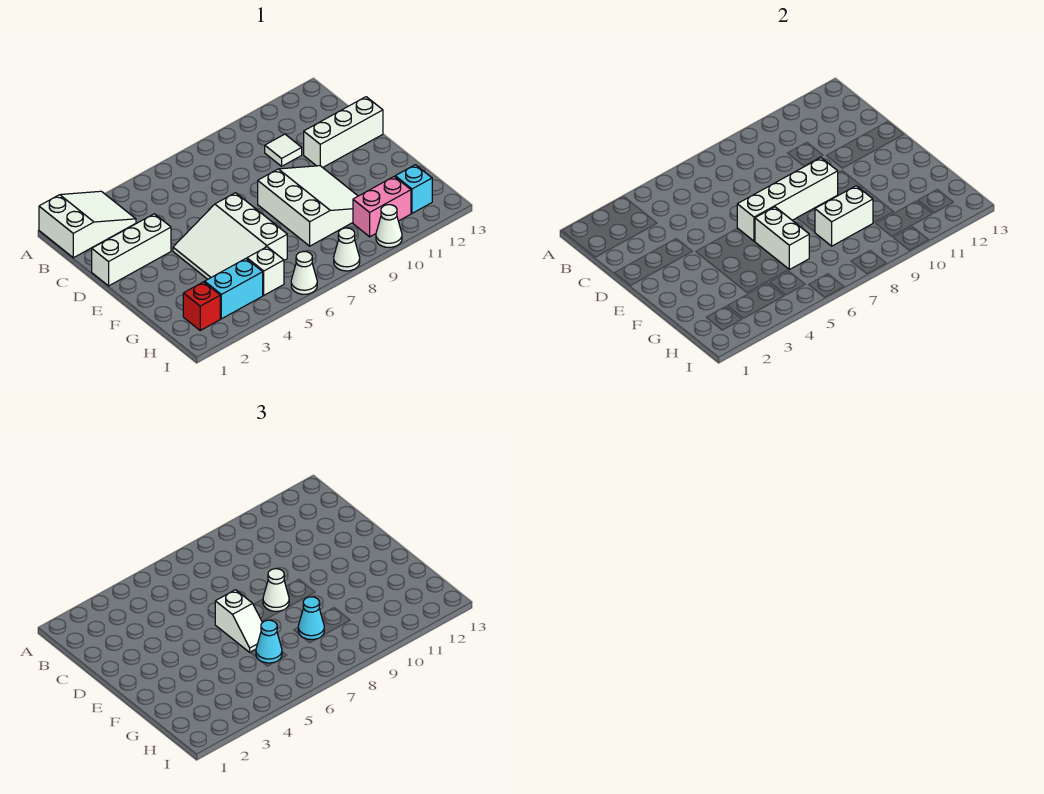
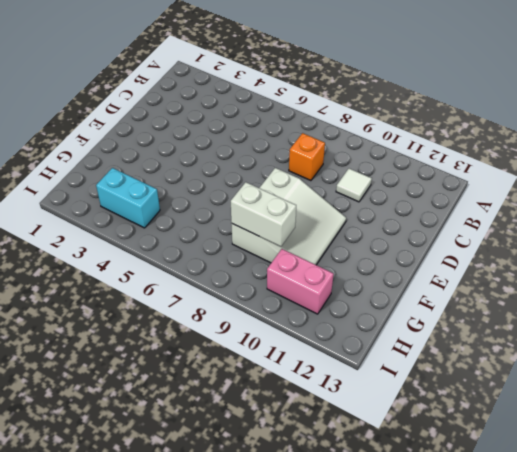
orange brick C8 level 1 -> none
none -> white slope A1:B3 level 1 top 1
none -> white brick D1:D3 level 1
none -> white brick D11:D13 level 1

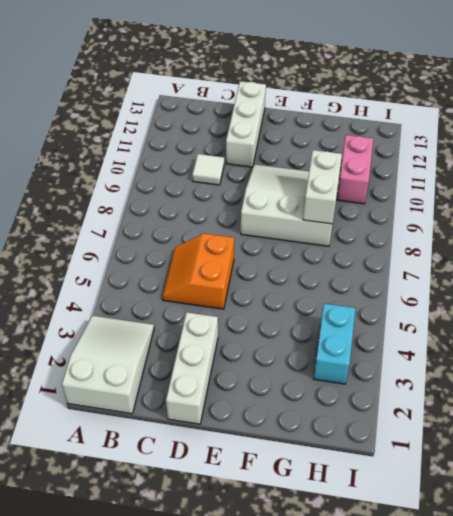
orange slope C5:D6 level 1 top D -> none
none -> white slope E4:G6 level 1 top 6
none -> red brick H2 level 1
none -> white brick H5 level 1

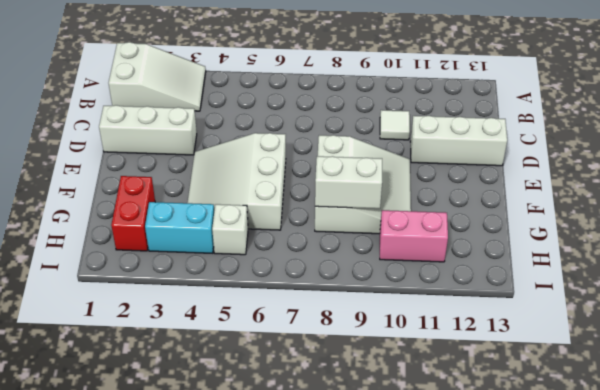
red brick G2:H2 level 1 -> red brick H2 level 1
none -> cyan brick H12 level 1
none -> white cone I6 level 1
none -> white cone I8 level 1

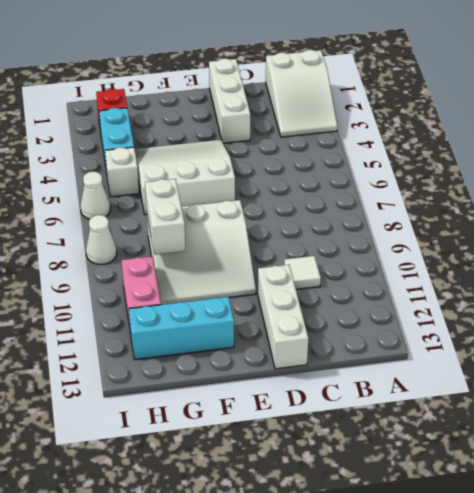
cyan brick F12:H12 level 1 -> cyan brick H12 level 1
none -> white cone I10 level 1
none -> white brick E6:E9 level 2
none -> white brick F6:G6 level 2

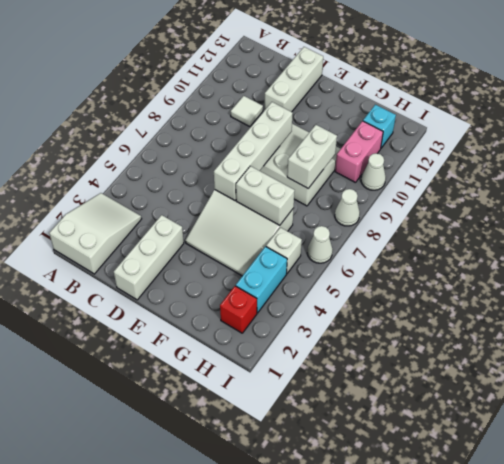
none -> white slope E6:F6 level 3 top E
none -> white cone E8 level 3
none -> cyan cone G6 level 3

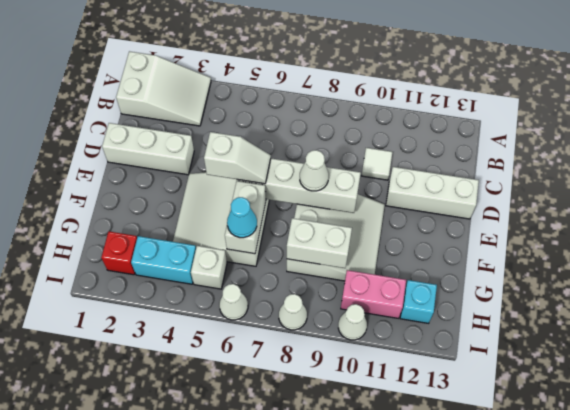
white slope E5:E6 level 3 top 5 -> white slope E6:F6 level 3 top E
none -> cyan cone G8 level 3

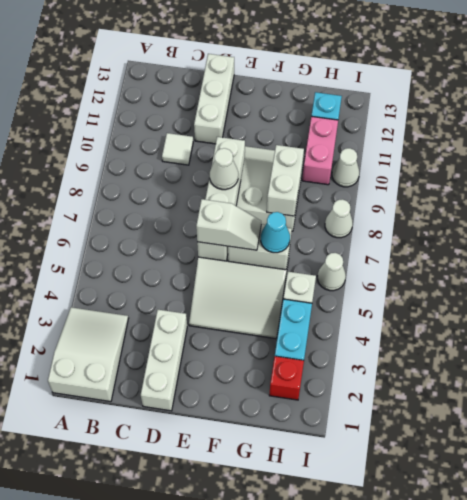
none -> cyan cone G8 level 3

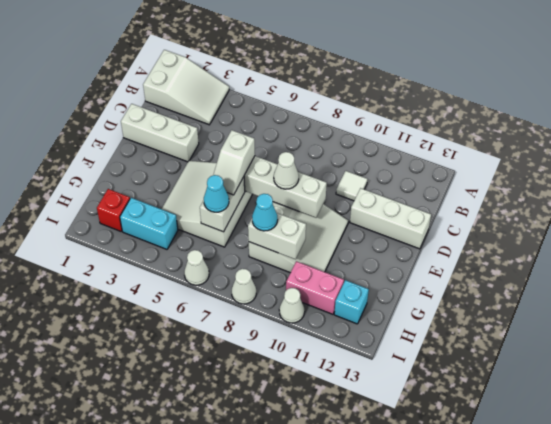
none -> white brick H5 level 1

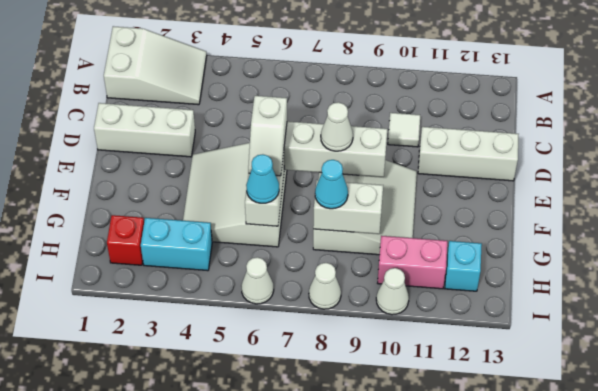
none -> white brick H5 level 1

